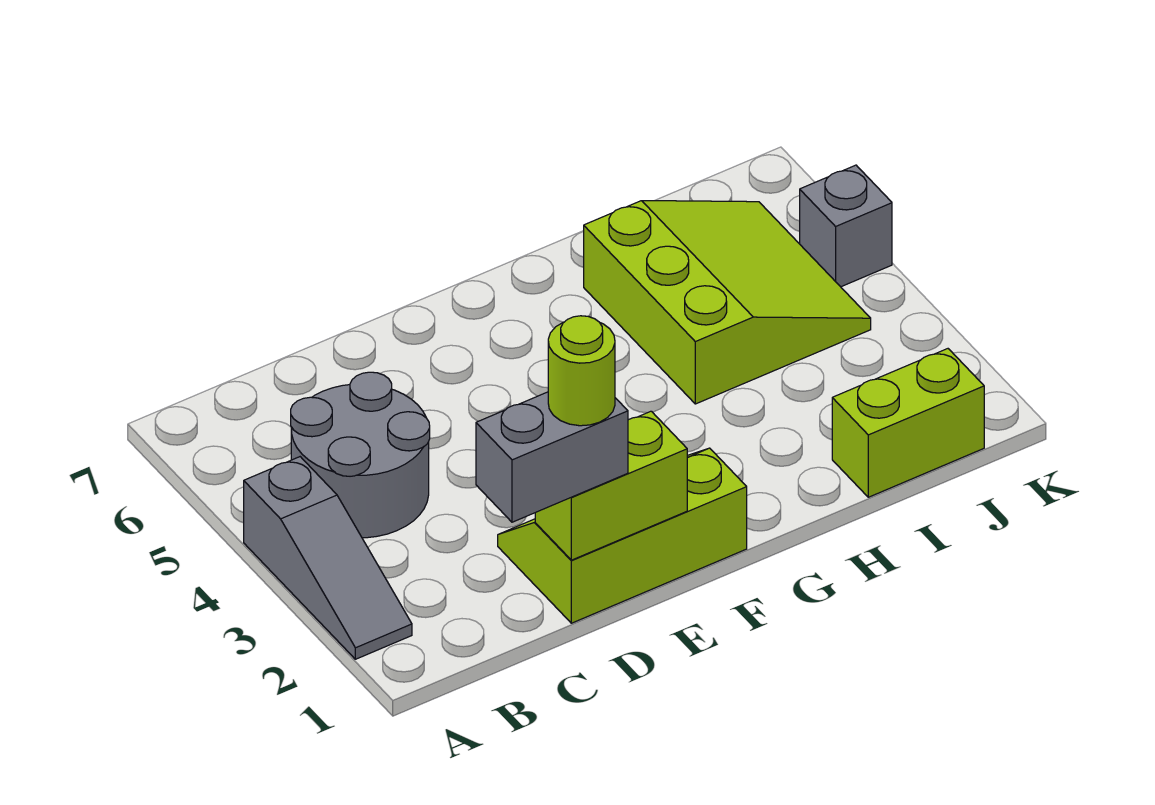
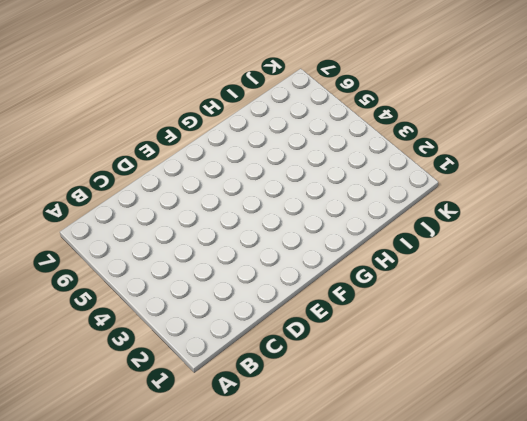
none -> grey slope A2:A4 level 1 top 4
none -> grey round brick B4:C5 level 1

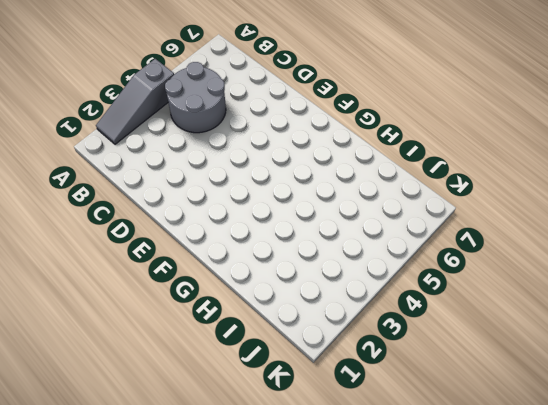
none -> lime slope D1:F2 level 1 top 1
none -> lime slope H4:J6 level 1 top H

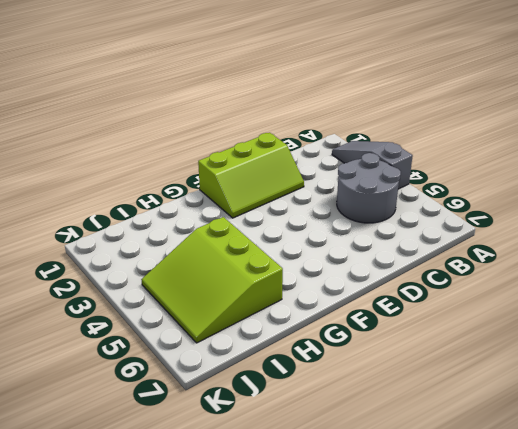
none -> lime brick I1:J1 level 1
none -> grey brick K5 level 1

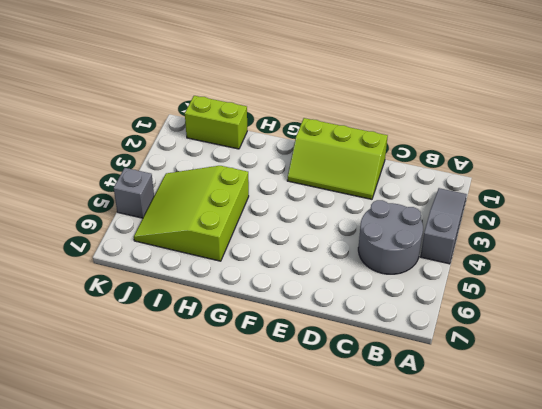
none -> lime brick D1:E1 level 2
none -> grey brick C1:D1 level 3

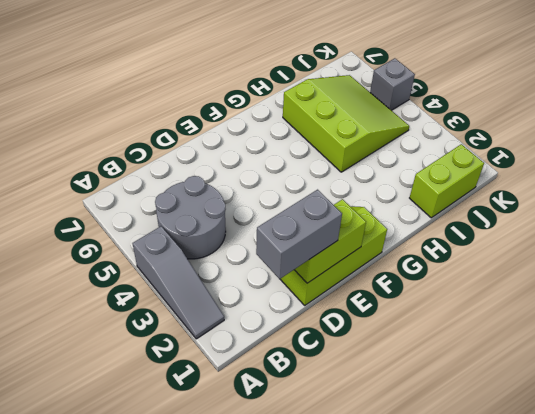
none -> lime round brick D1 level 4

